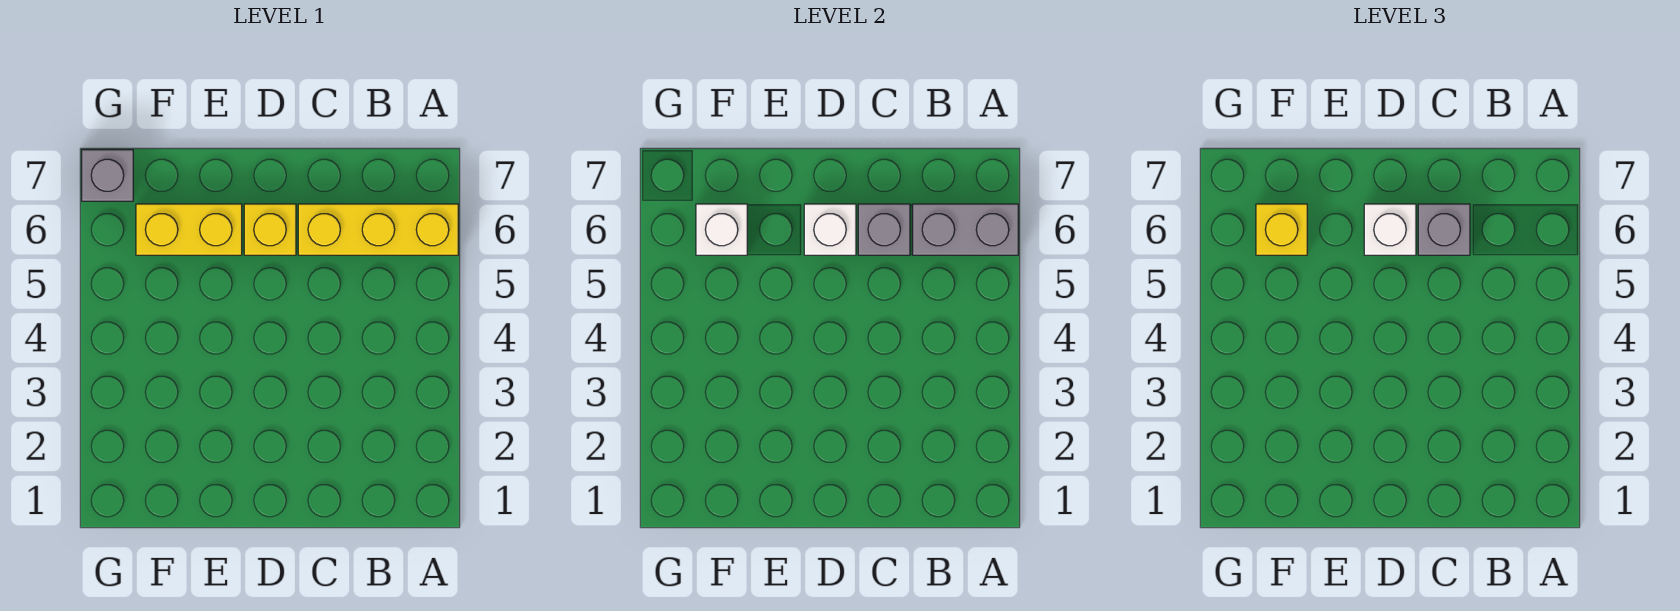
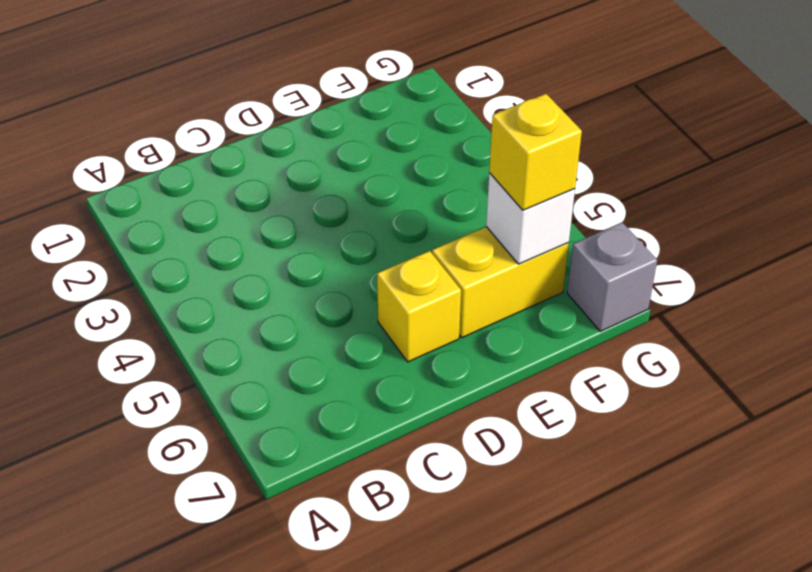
none -> yellow brick A6:C6 level 1
none -> grey brick A6:B6 level 2

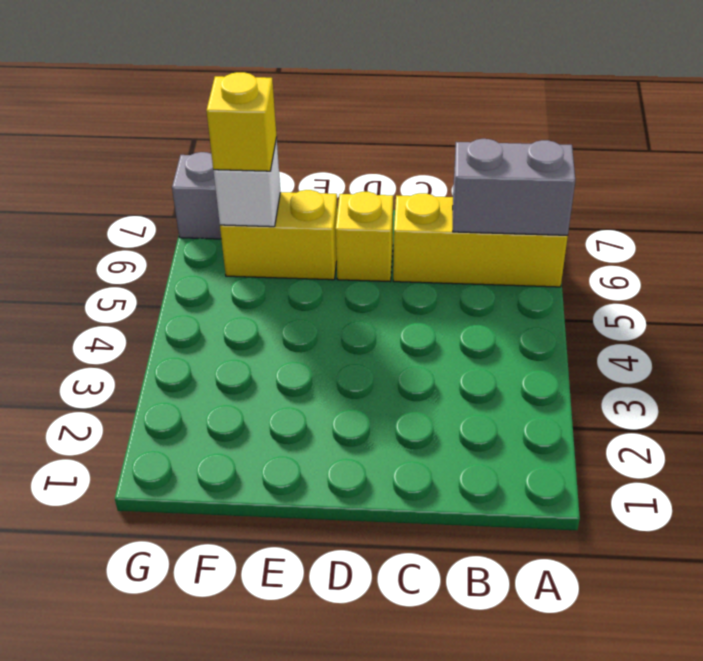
none -> grey brick C6 level 2
none -> white brick D6 level 2

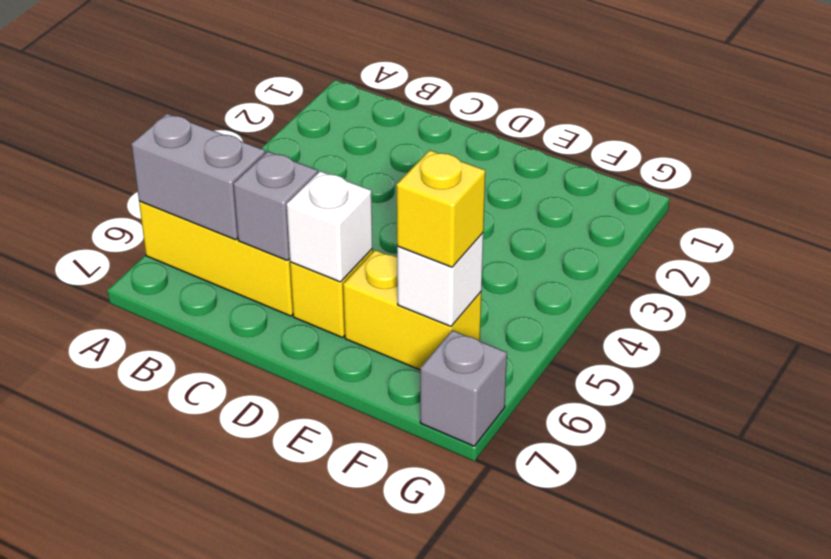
none -> grey brick C6 level 3
none -> white brick D6 level 3

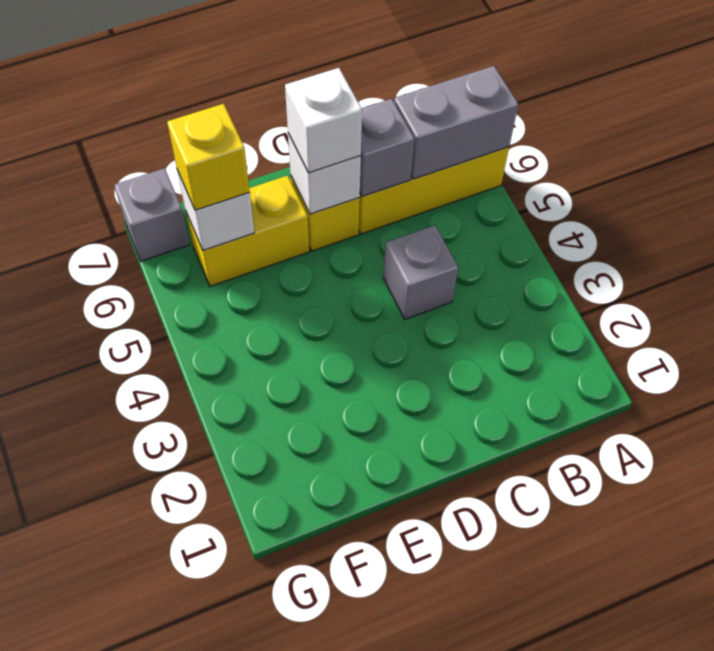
grey brick C4 level 1 -> grey brick C6 level 3

